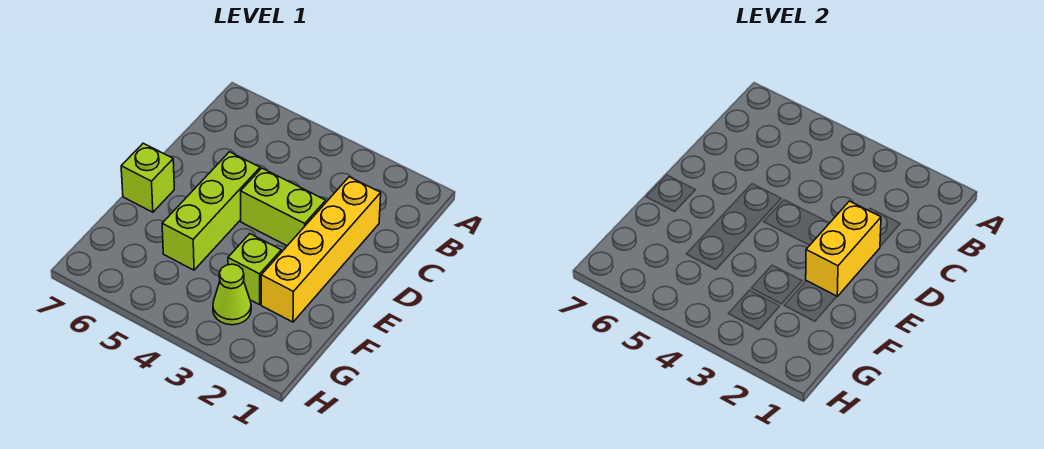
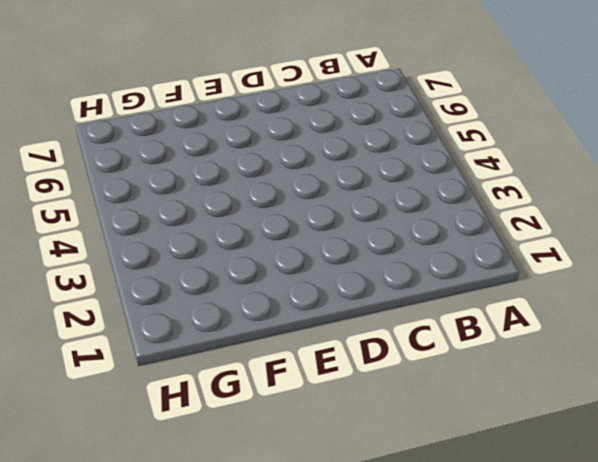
none -> yellow brick C2:F2 level 1
none -> lime brick D3:D4 level 1

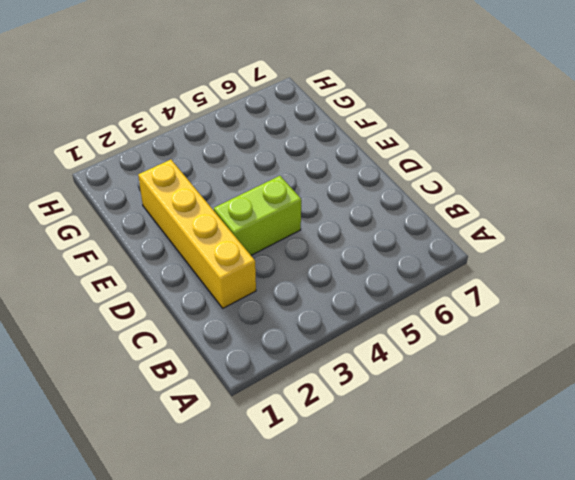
none -> lime brick D5:F5 level 1
none -> lime brick E7 level 1

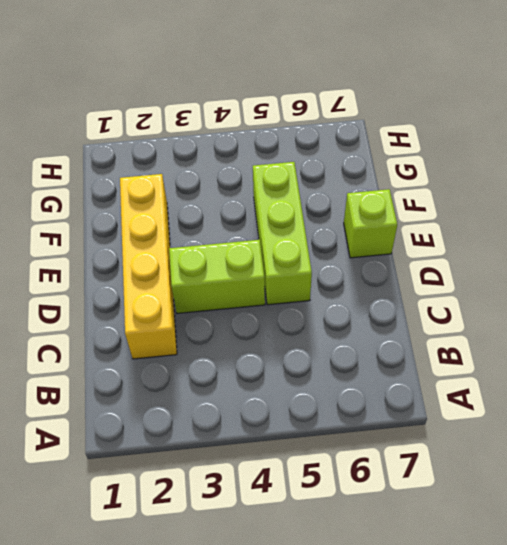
none -> lime brick F3 level 1
none -> lime cone G3 level 1

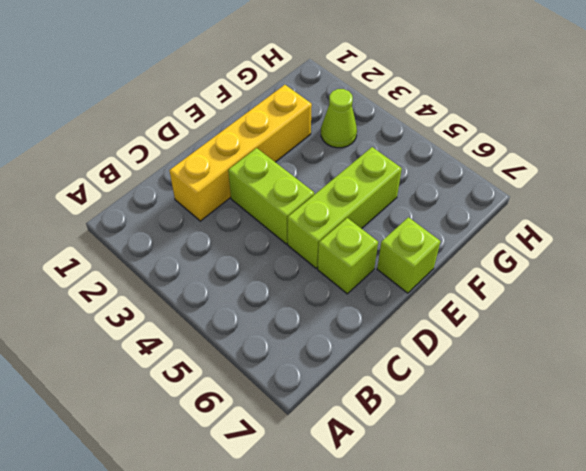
lime brick D6 level 1 -> lime brick F3 level 1
none -> yellow brick D2:E2 level 2

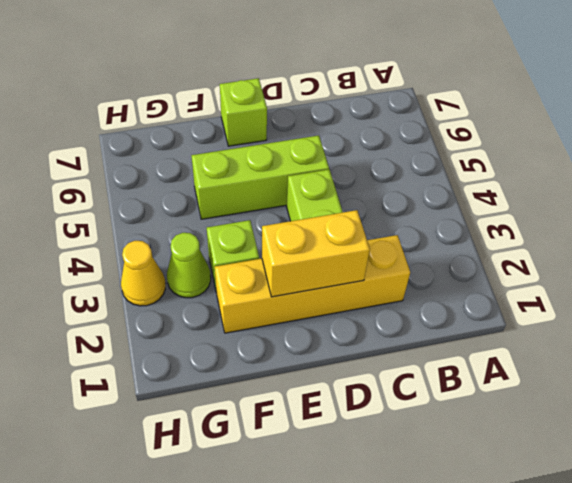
yellow cone H3 level 1 -> none

